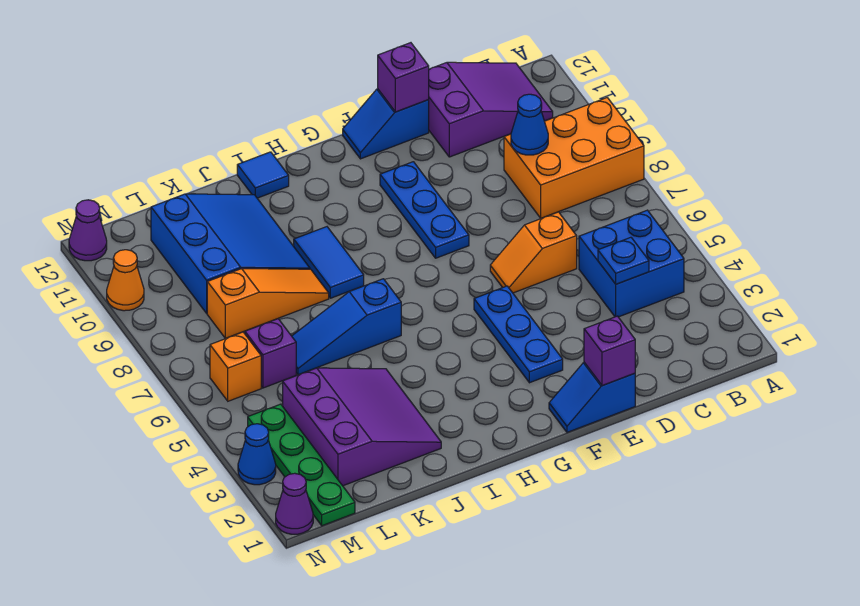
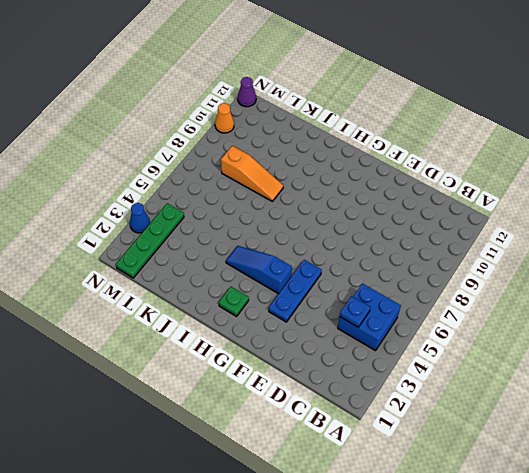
blue slope G4:I4 level 1 top G -> blue slope I6:K6 level 1 top I
green plate H2 level 1 -> none
none -> orange brick A8:C9 level 1
none -> purple slope B11:D12 level 1 top D
none -> orange slope D6:E6 level 1 top D

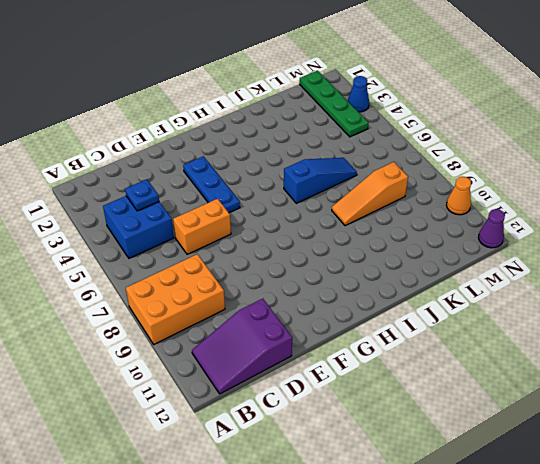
orange brick D6:E6 level 1 -> orange slope D6:E6 level 1 top D
none -> blue slope E1:F1 level 1 top E
none -> blue slope E12:F12 level 1 top E
none -> blue plate F8:F10 level 1

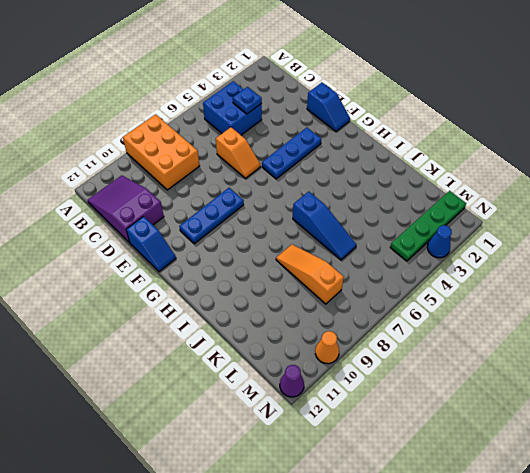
none -> blue tile I8:I9 level 1
none -> blue tile I12 level 1
none -> purple slope J2:L4 level 1 top L

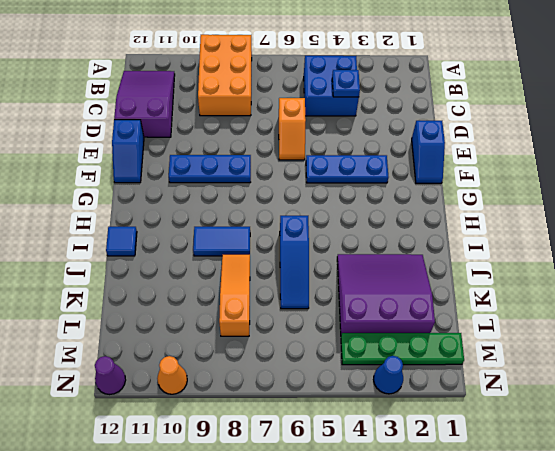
none -> blue slope J9:L11 level 1 top L
none -> purple brick L6 level 1
none -> orange brick M6 level 1

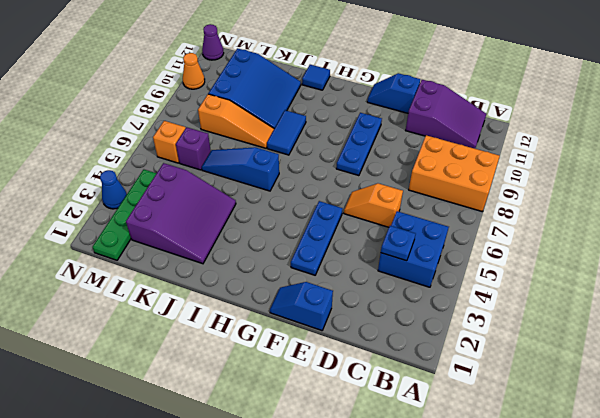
none -> purple cone N1 level 1
none -> blue cone C9 level 2
none -> purple brick E1 level 2

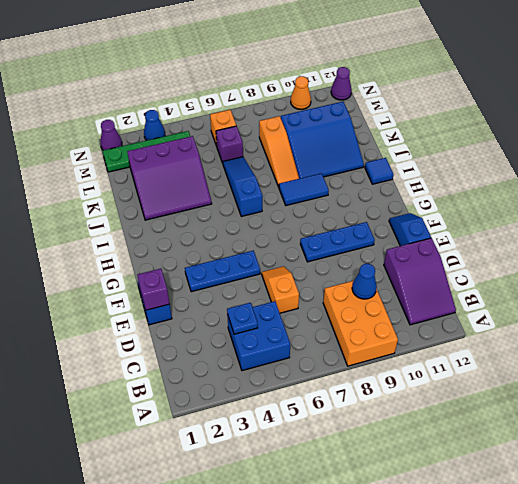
none -> purple brick E12 level 2

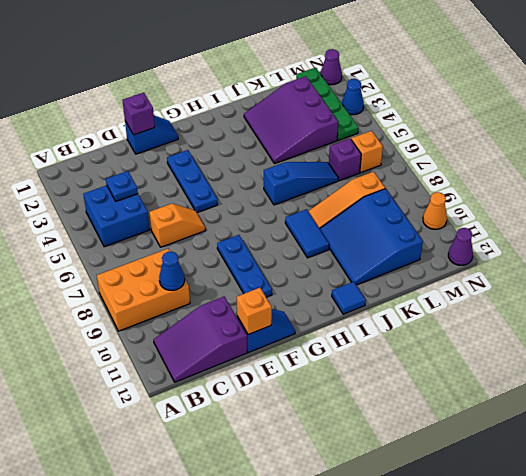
orange brick E12 level 2 -> purple brick E12 level 2

